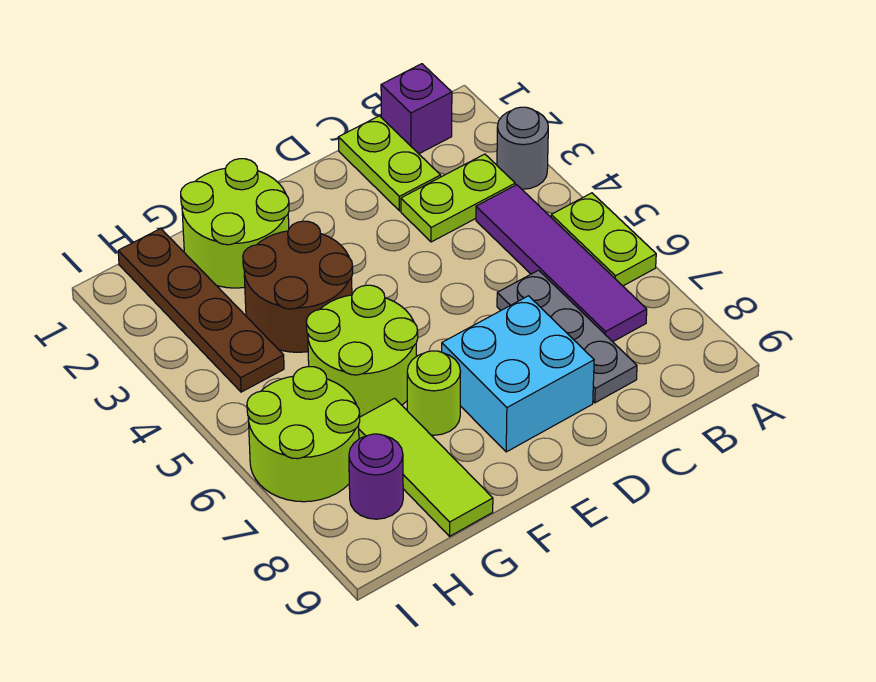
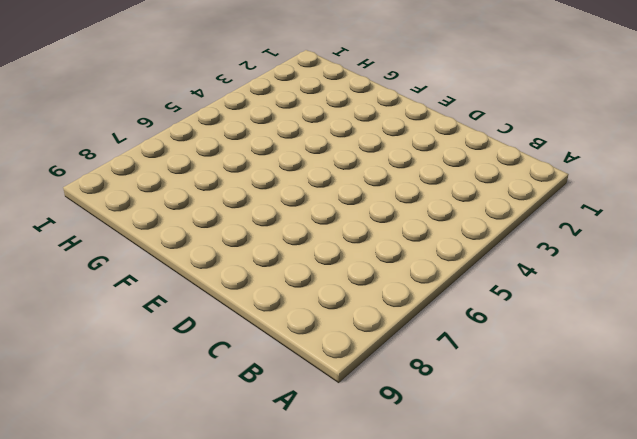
none -> grey round brick A3 level 1
none -> lime plate A5:A6 level 1
none -> purple brick B1 level 1

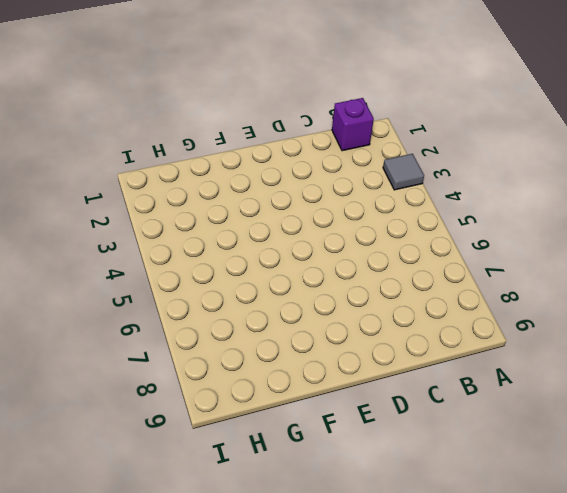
grey tile A3 level 1 -> grey round brick A3 level 1
none -> lime plate A5:A6 level 1
none -> lime plate B3:C3 level 1
none -> purple tile B4:B7 level 1

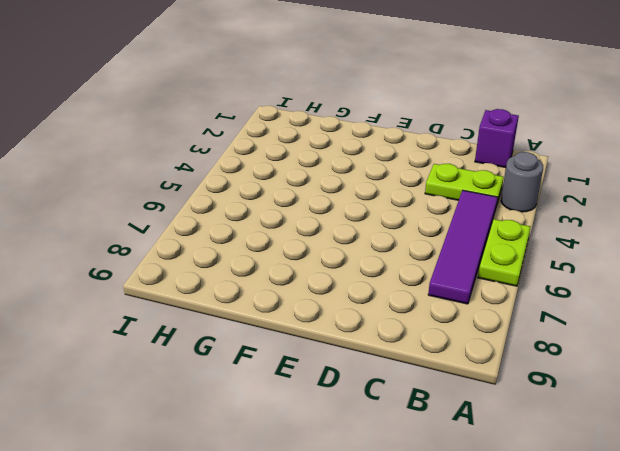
none -> lime plate C1:C2 level 1
none -> grey plate C6:C8 level 1
none -> cyan brick D7:E8 level 1

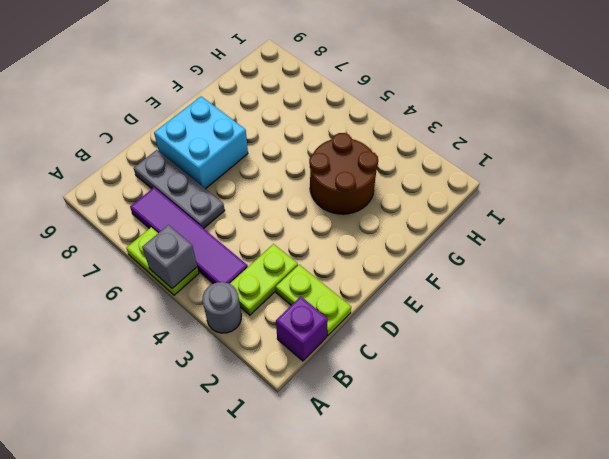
grey brick A5 level 2 -> none
none -> lime round brick F1:G2 level 1
none -> lime round brick F5:G6 level 1
none -> lime round brick F7 level 1

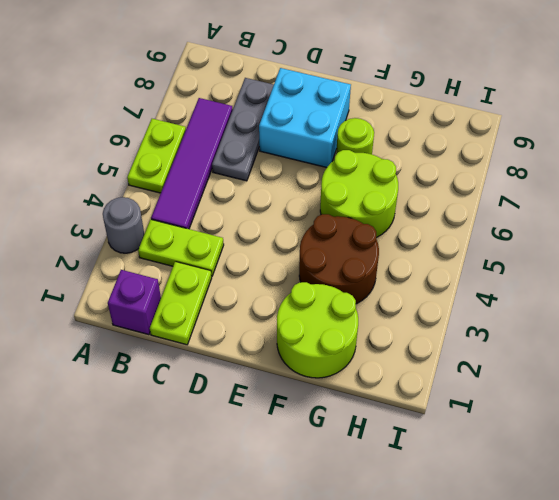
none -> lime tile G7:G9 level 1
none -> brown plate H1:H4 level 1
none -> lime round brick H6:I7 level 1

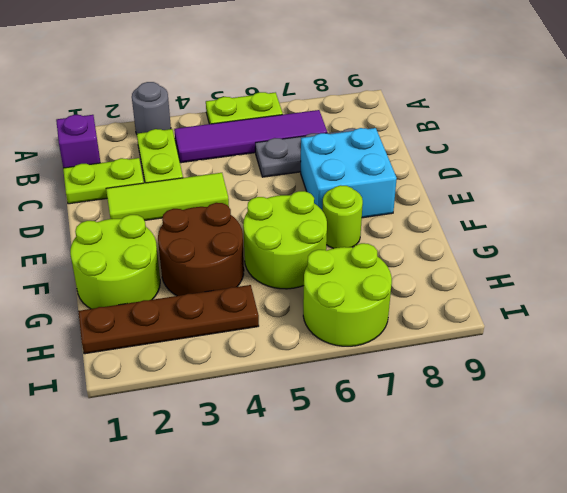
lime tile D2:D4 level 1 -> lime tile G7:G9 level 1
none -> purple round brick H8 level 1

